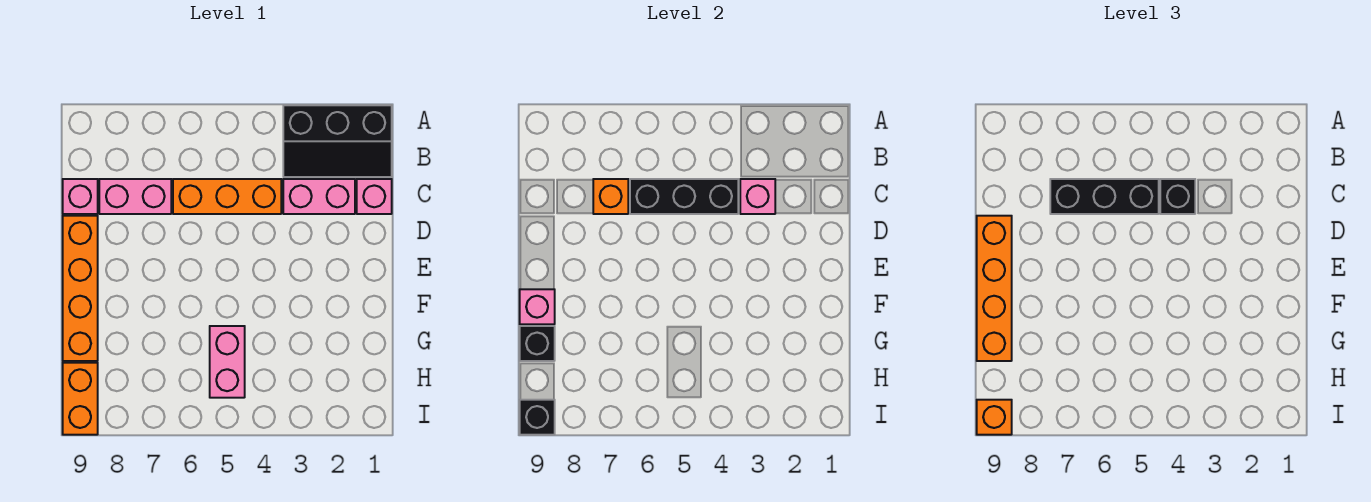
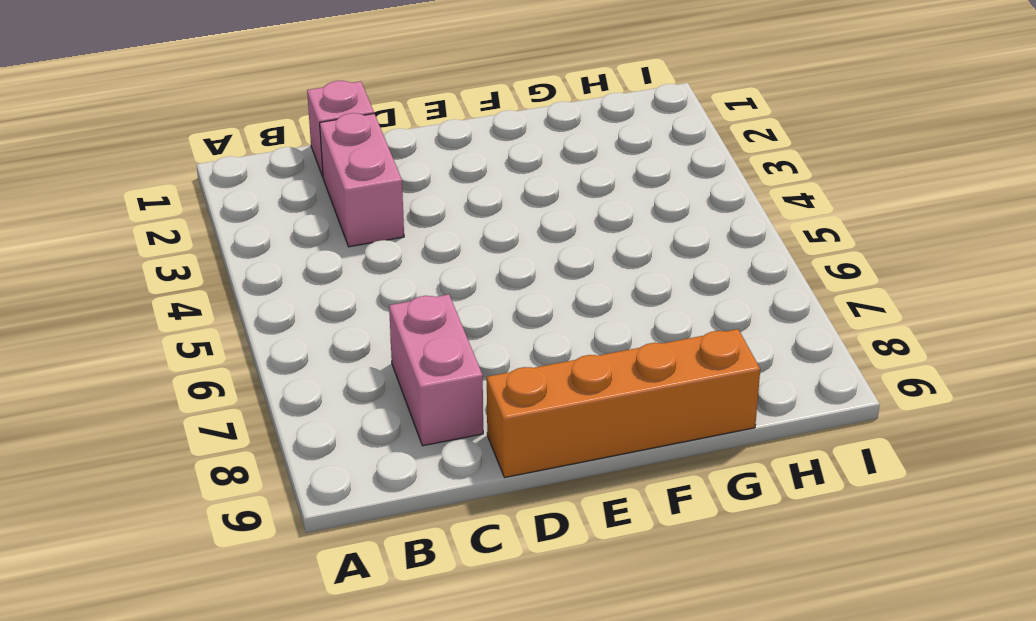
none -> black slope A1:B3 level 1 top A
none -> orange brick C4:C6 level 1
none -> pink brick C9 level 1

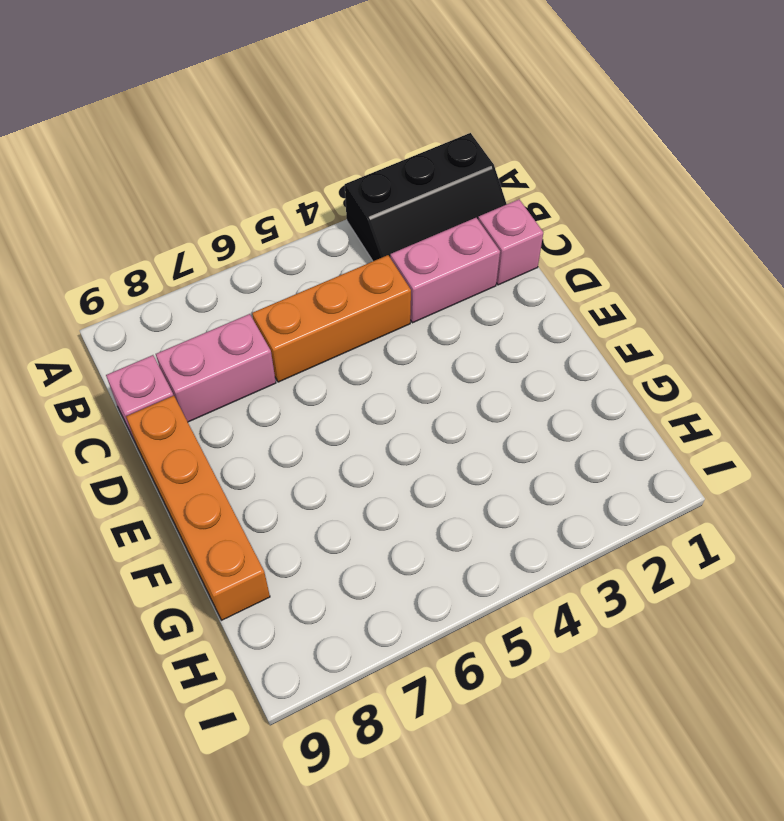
none -> pink brick G5:H5 level 1
none -> orange brick H9:I9 level 1
none -> pink brick C3 level 2

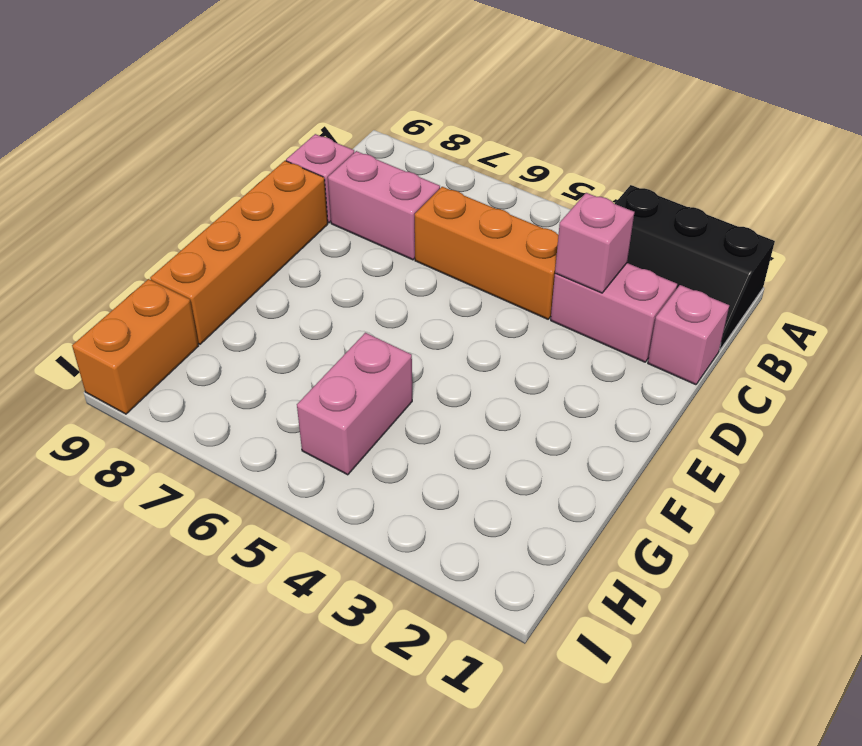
none -> black brick C4:C6 level 2
none -> orange brick C7 level 2
none -> pink brick F9 level 2

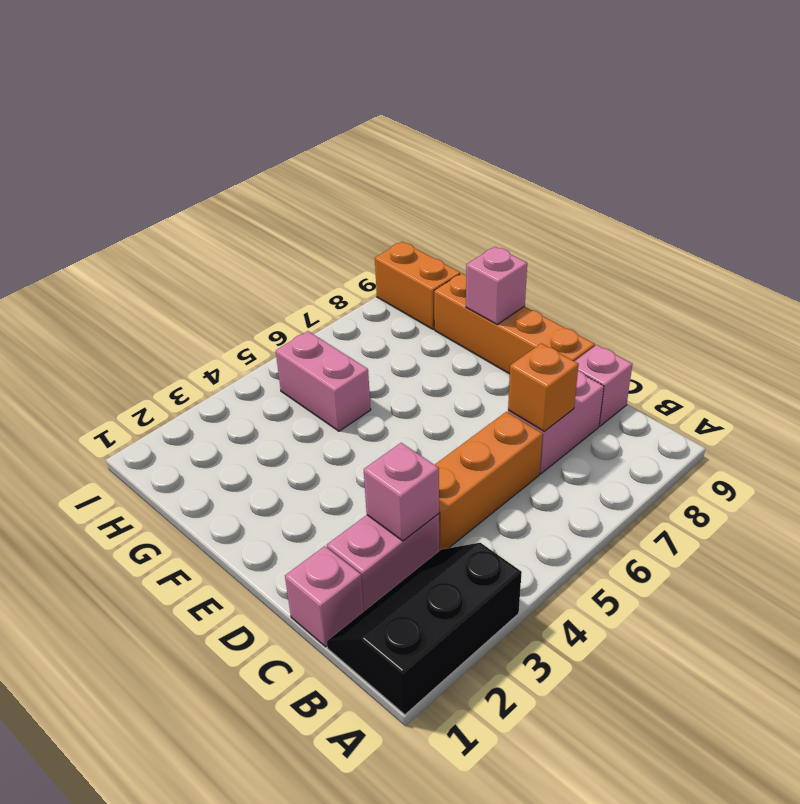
none -> black brick C4:C6 level 2
none -> black brick G9 level 2
none -> black brick I9 level 2

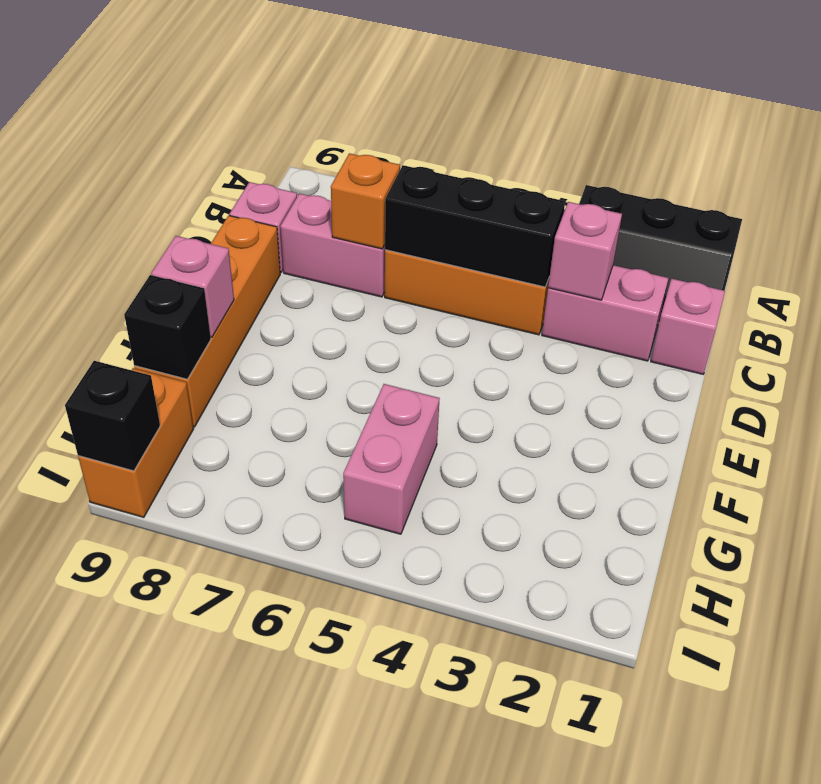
none -> black brick C4 level 3
none -> black brick C5:C7 level 3
none -> orange brick D9:G9 level 3

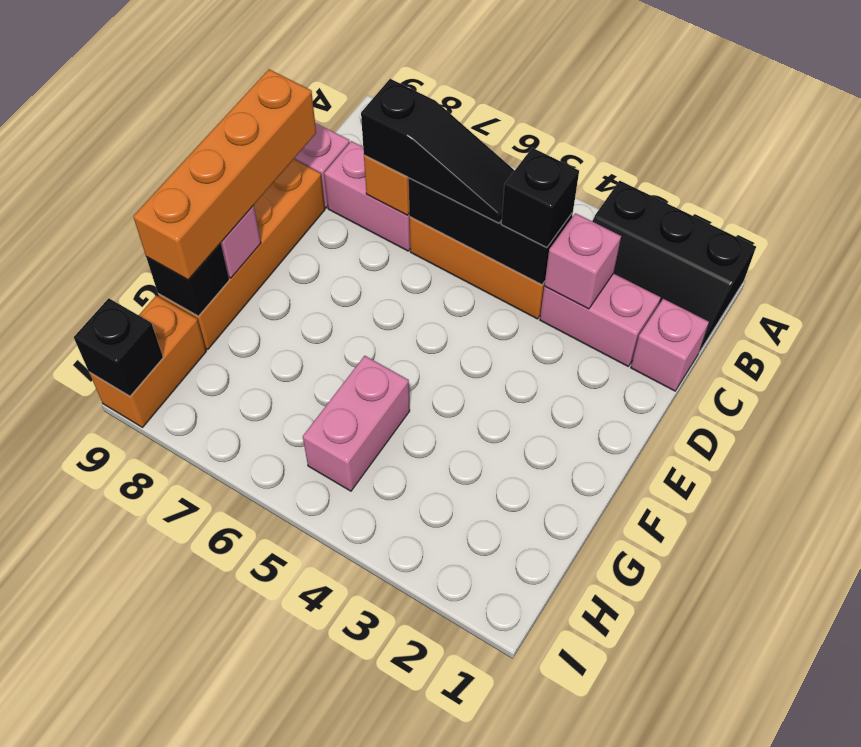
black slope C5:C7 level 3 top 7 -> black brick C5:C7 level 3
none -> orange brick I9 level 3

